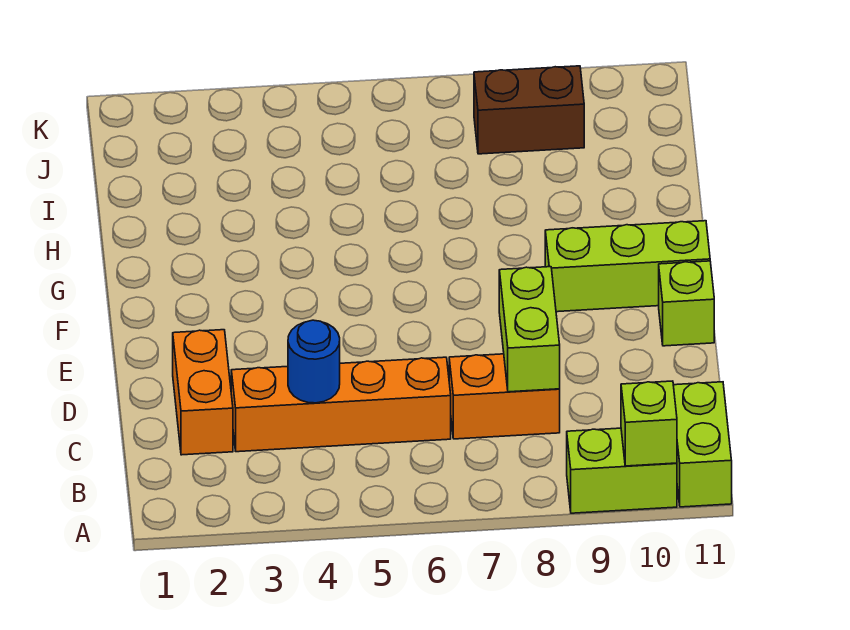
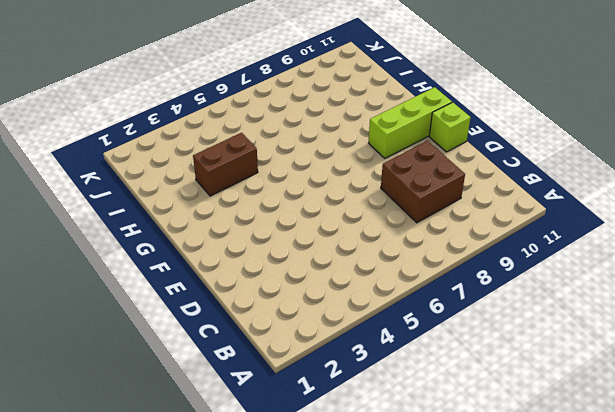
brown brick C8:D9 level 1 -> orange brick C7:C8 level 1
brown brick H3:H4 level 1 -> brown brick J8:J9 level 1
none -> lime brick A9:A10 level 1
none -> lime brick A11:B11 level 1

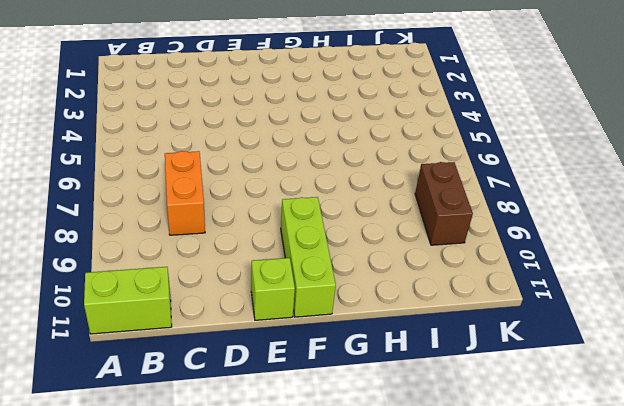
none -> lime brick A9:A10 level 1
none -> orange brick C2:D2 level 1

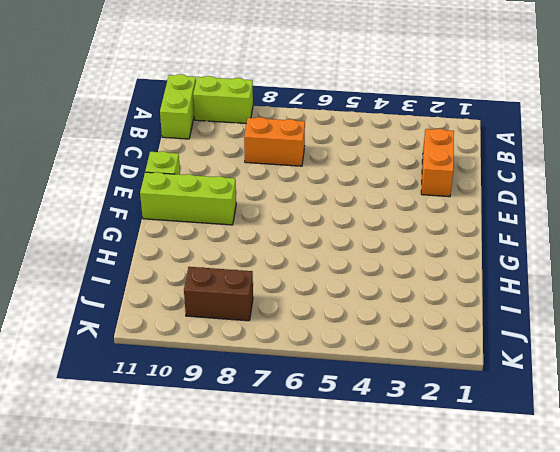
none -> orange brick C3:C6 level 1
none -> lime brick A10 level 2

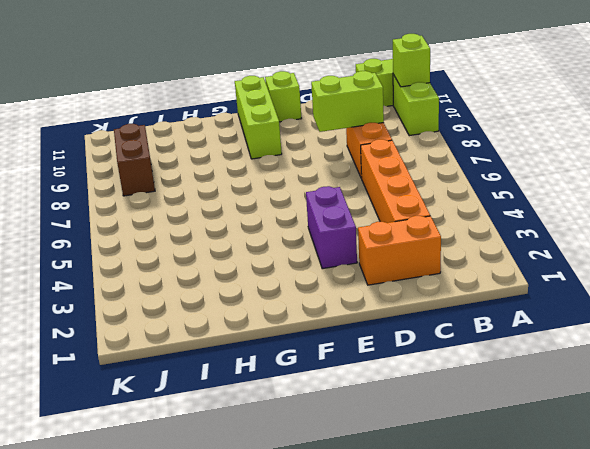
purple brick E3:E4 level 1 -> none
none -> blue round brick C4 level 2

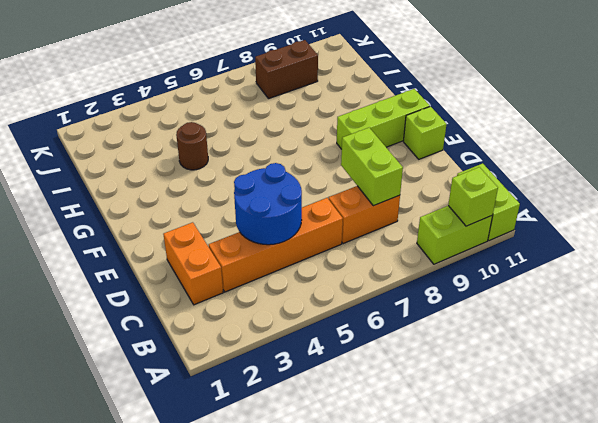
blue round brick C4:D5 level 2 -> blue round brick C4 level 2
brown round brick H4 level 1 -> none

